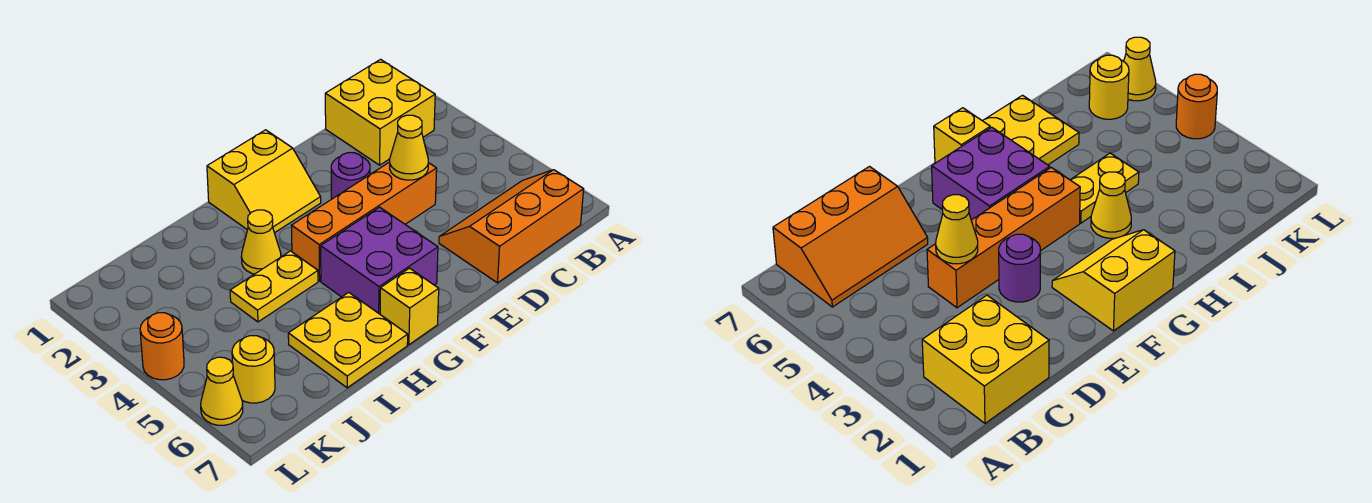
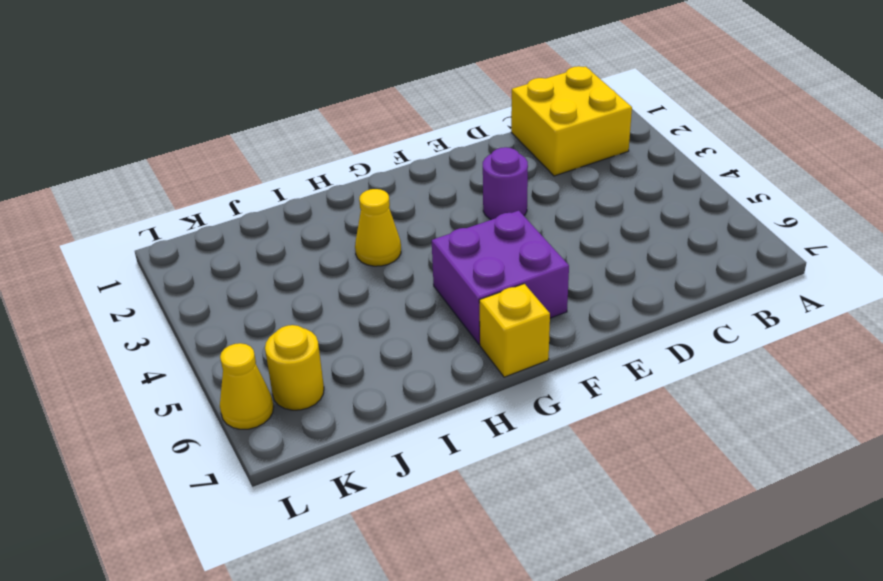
none -> orange slope B6:D7 level 1 top 7
none -> orange brick D4:G4 level 1
none -> yellow slope F1:G2 level 1 top 1

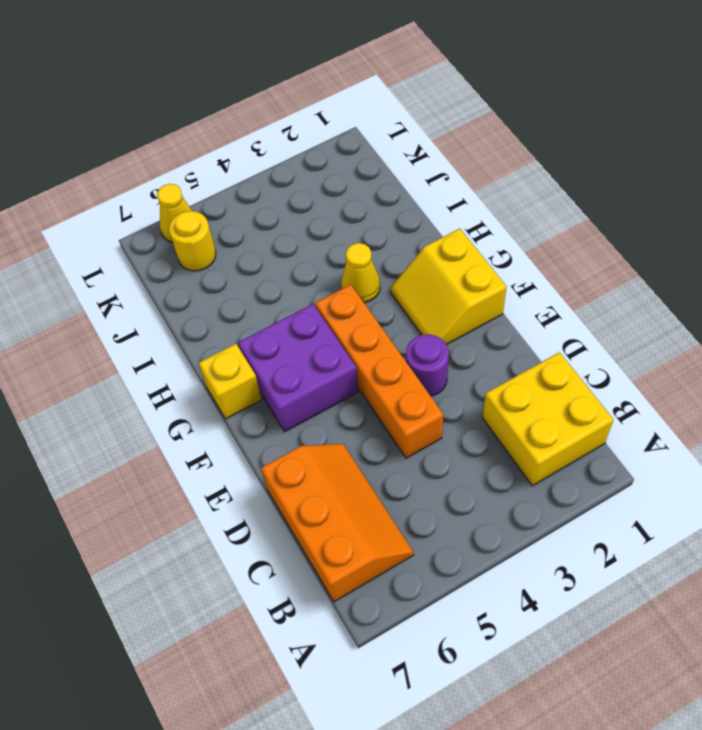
none -> yellow plate H4:I4 level 1
none -> yellow plate H6:I7 level 1
none -> orange round brick L4 level 1

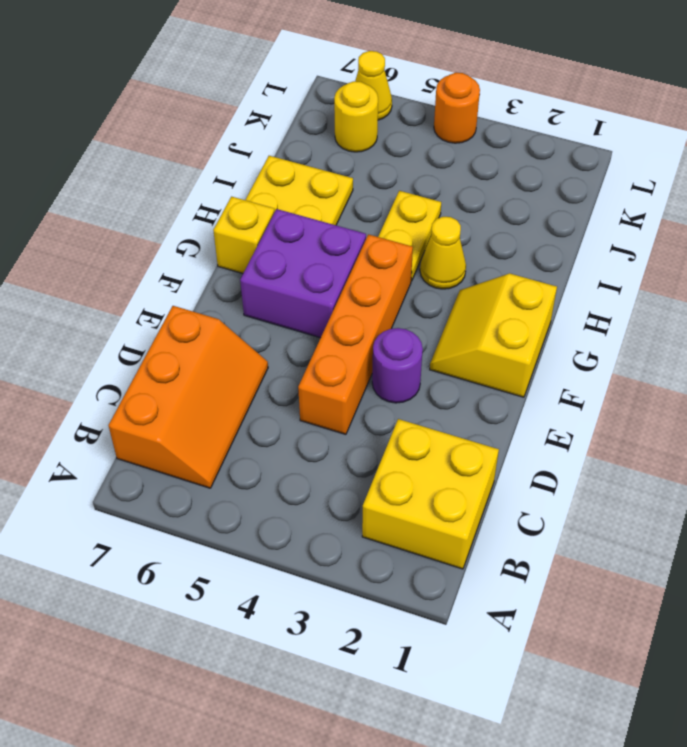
none -> yellow cone D4 level 2

